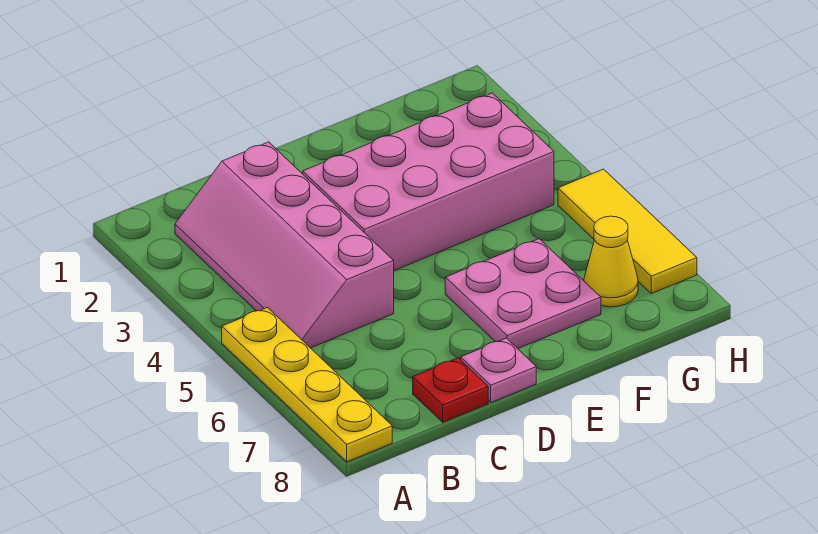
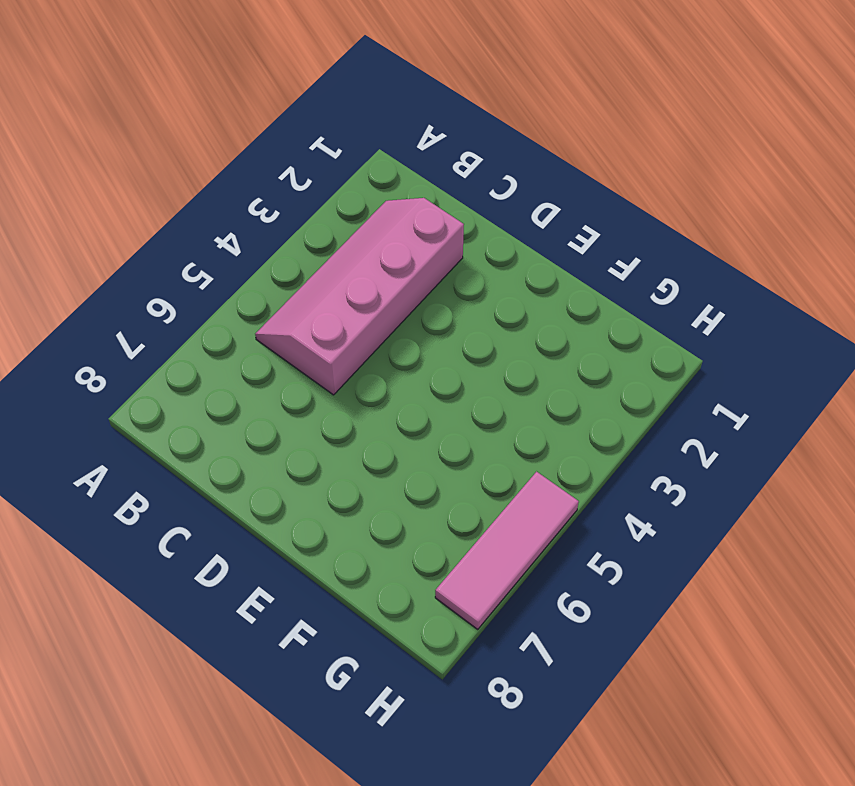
pink tile H5:H7 level 1 -> yellow tile H5:H7 level 1
none -> yellow plate A5:A8 level 1
none -> red plate C8 level 1

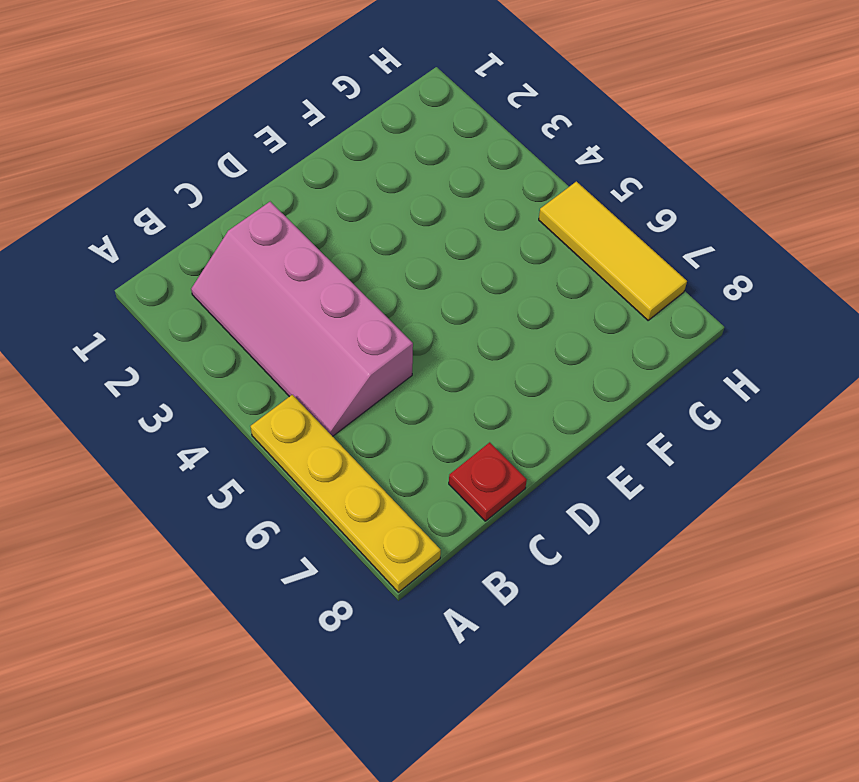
none -> pink brick D3:G4 level 1
none -> pink plate D8 level 1

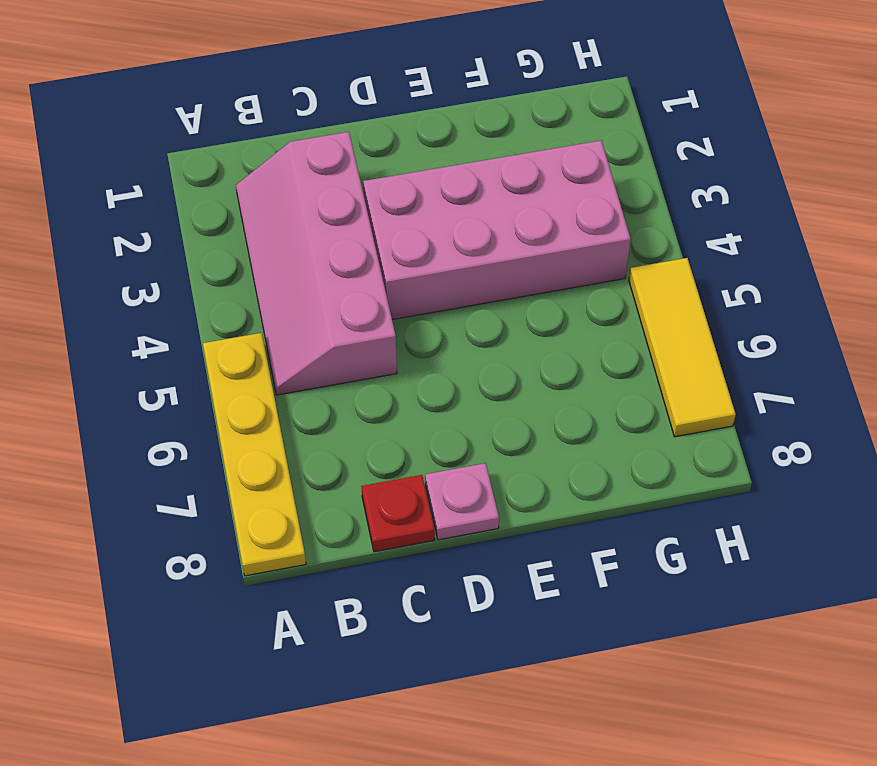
none -> pink plate E6:F7 level 1
none -> yellow cone G7 level 1

